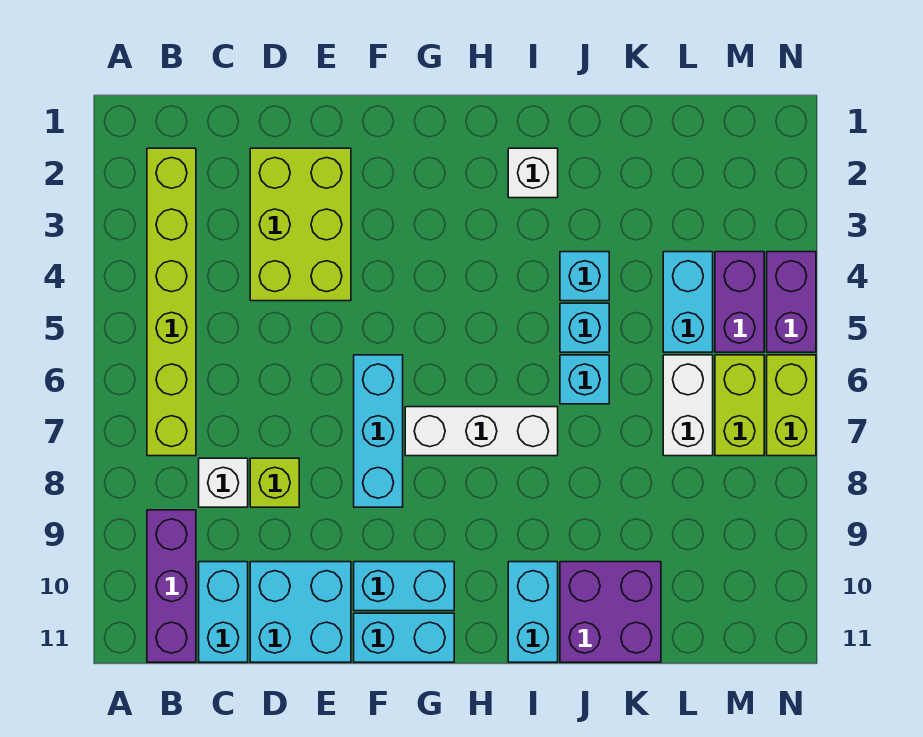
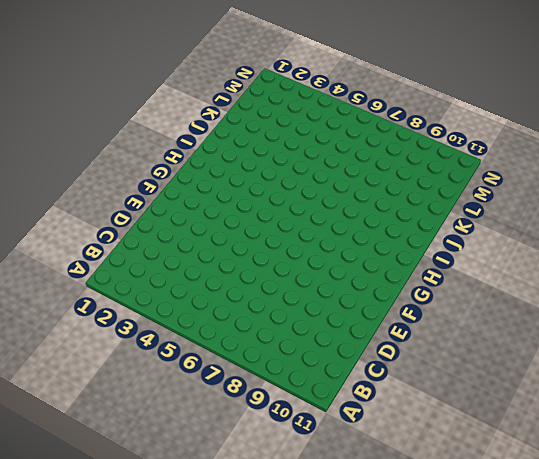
none -> lime brick B2:B7 level 1
none -> purple brick B9:B11 level 1
none -> white brick C8 level 1

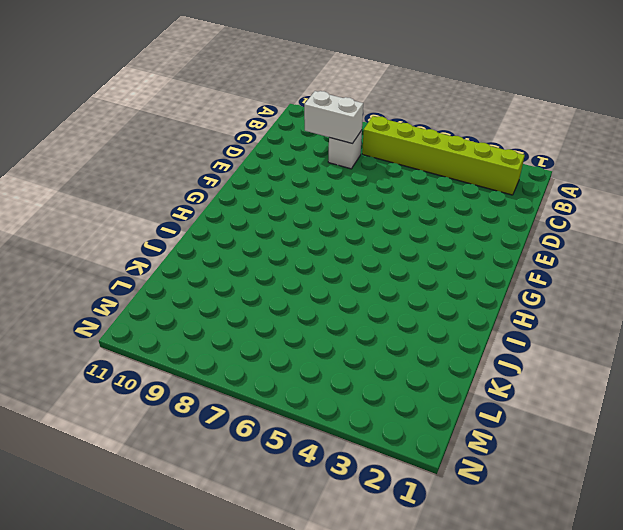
white brick C8:C9 level 2 -> white brick L6:L7 level 1
none -> purple brick B9:B11 level 1
none -> cyan brick C10:C11 level 1
none -> lime brick D2:E4 level 1

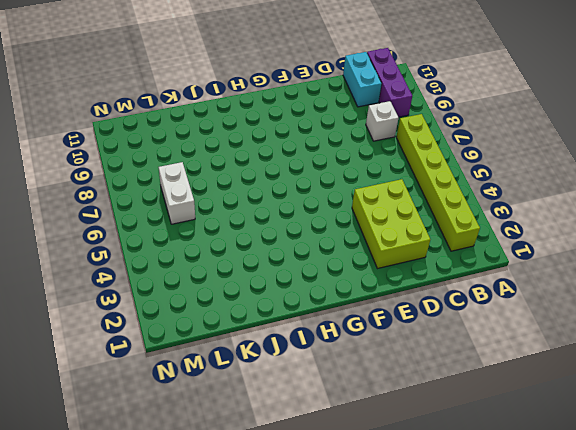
none -> lime brick D8 level 1
none -> cyan brick D10:E11 level 1
none -> cyan brick F6:F8 level 1

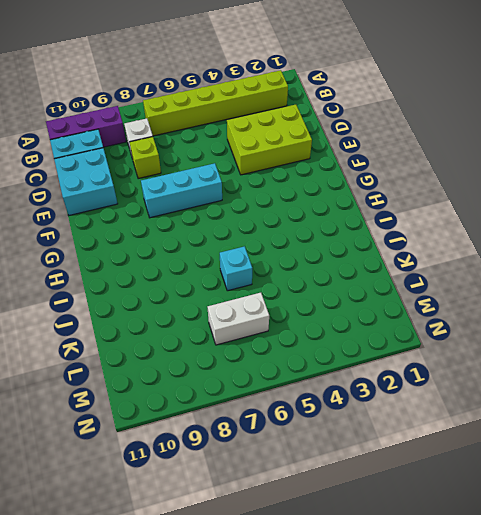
none -> cyan brick F10:G10 level 1
none -> cyan brick F11:G11 level 1
none -> white brick G7:I7 level 1

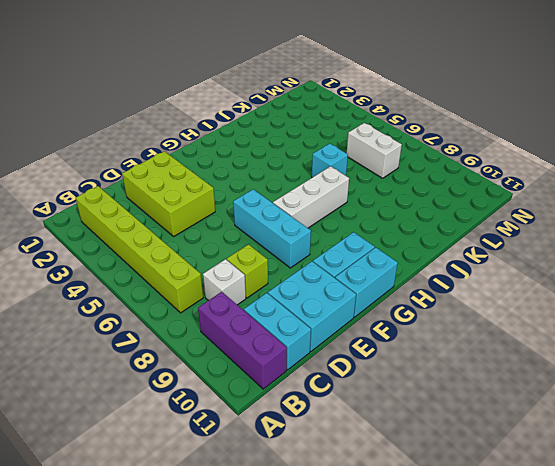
none -> white brick I2 level 1
none -> cyan brick I10:I11 level 1
none -> cyan brick J4 level 1

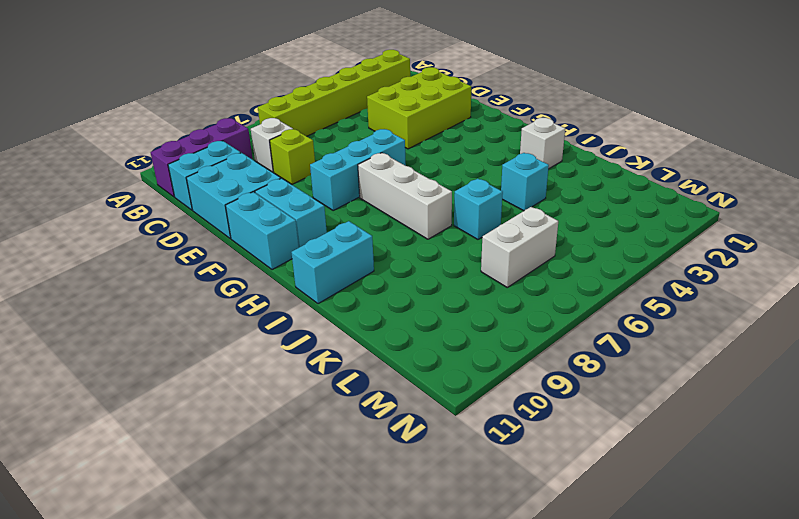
none -> cyan brick J5 level 1
none -> purple brick J10:K11 level 1
none -> cyan brick L4:L5 level 1

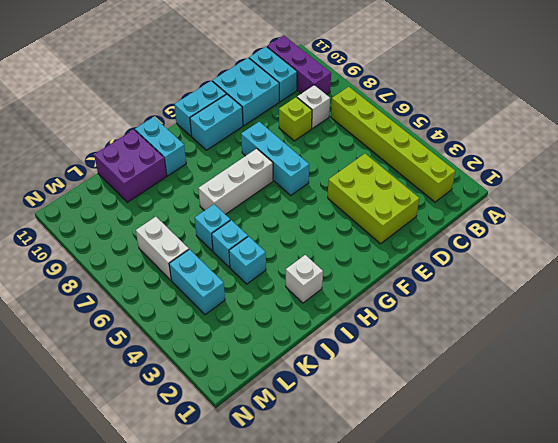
none -> purple brick M4:M5 level 1
none -> lime brick M6:M7 level 1
none -> purple brick N4:N5 level 1

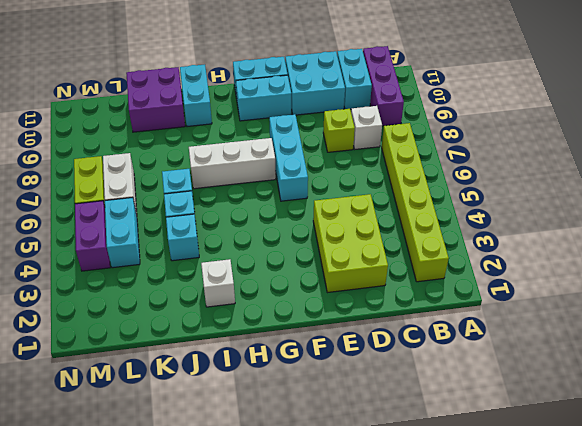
none -> purple brick N4:N5 level 1
none -> lime brick N6:N7 level 1

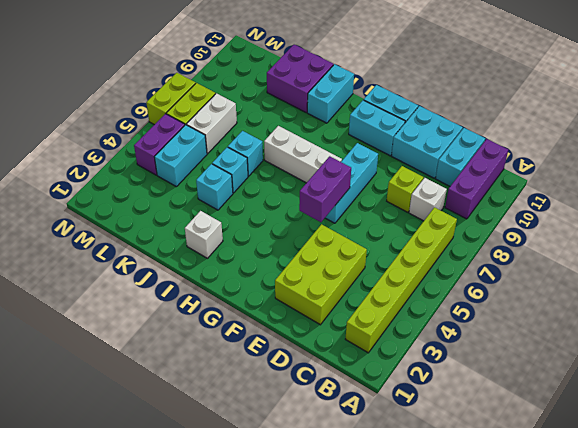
purple brick F5:F6 level 2 -> purple brick N4:N5 level 1

